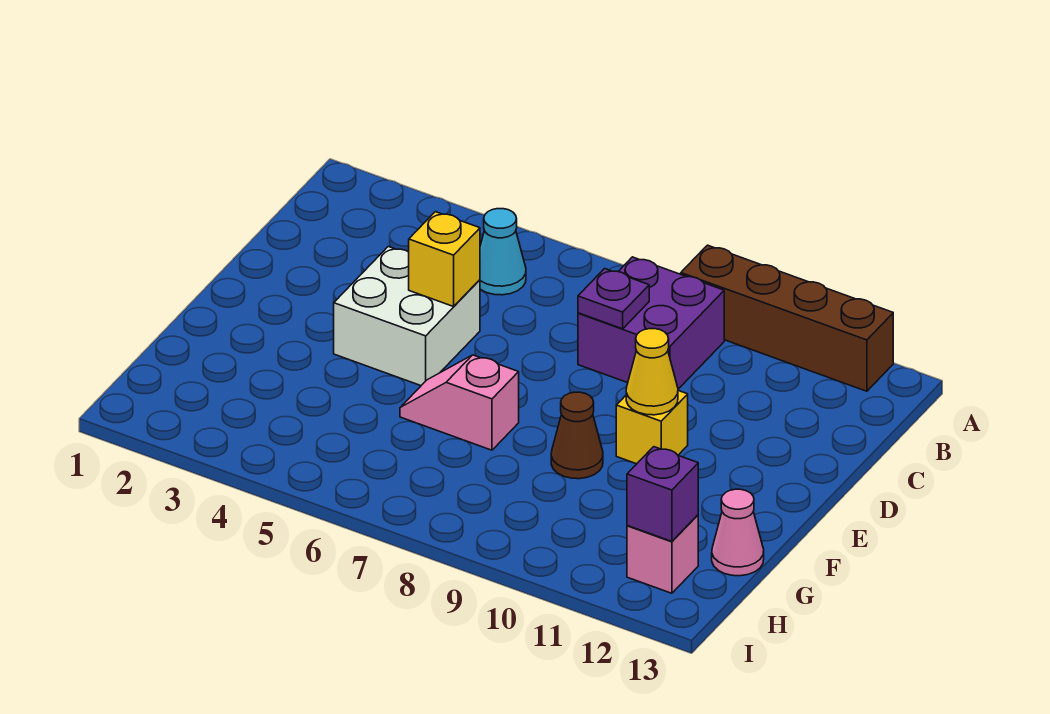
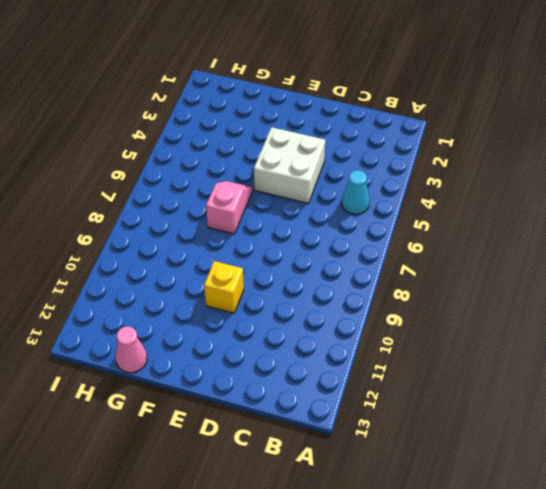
none -> brown brick A9:A12 level 1
none -> purple brick B8:C9 level 1
none -> brown cone F9 level 1

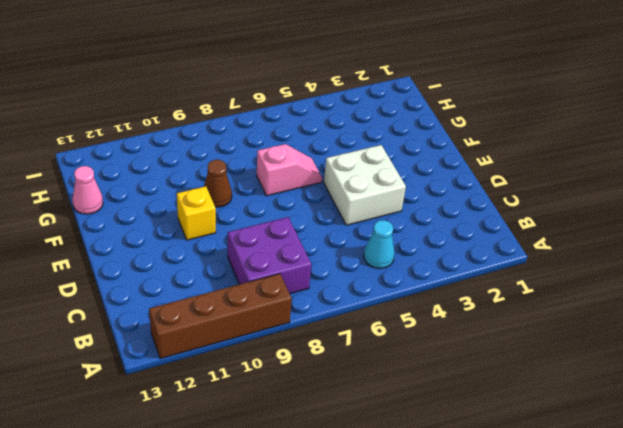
none -> pink brick H12 level 1
none -> purple plate C8 level 2
none -> yellow brick D5 level 2

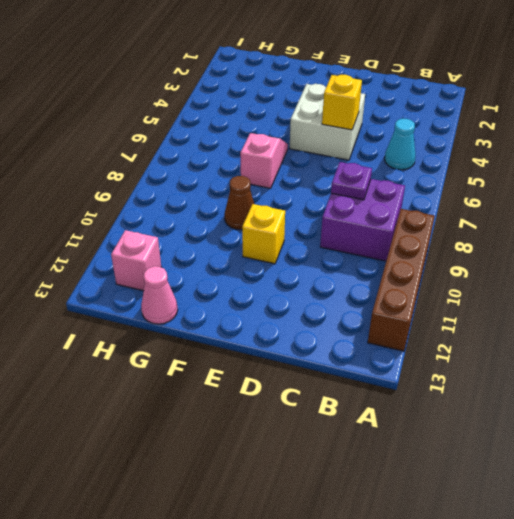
none -> yellow cone E10 level 2
none -> purple brick H12 level 2

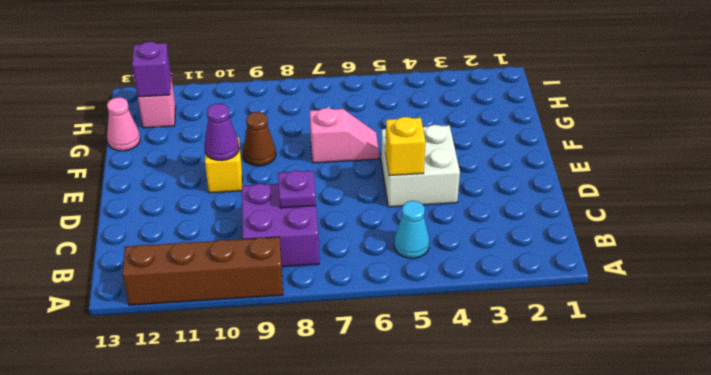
purple cone E10 level 2 -> yellow cone E10 level 2

